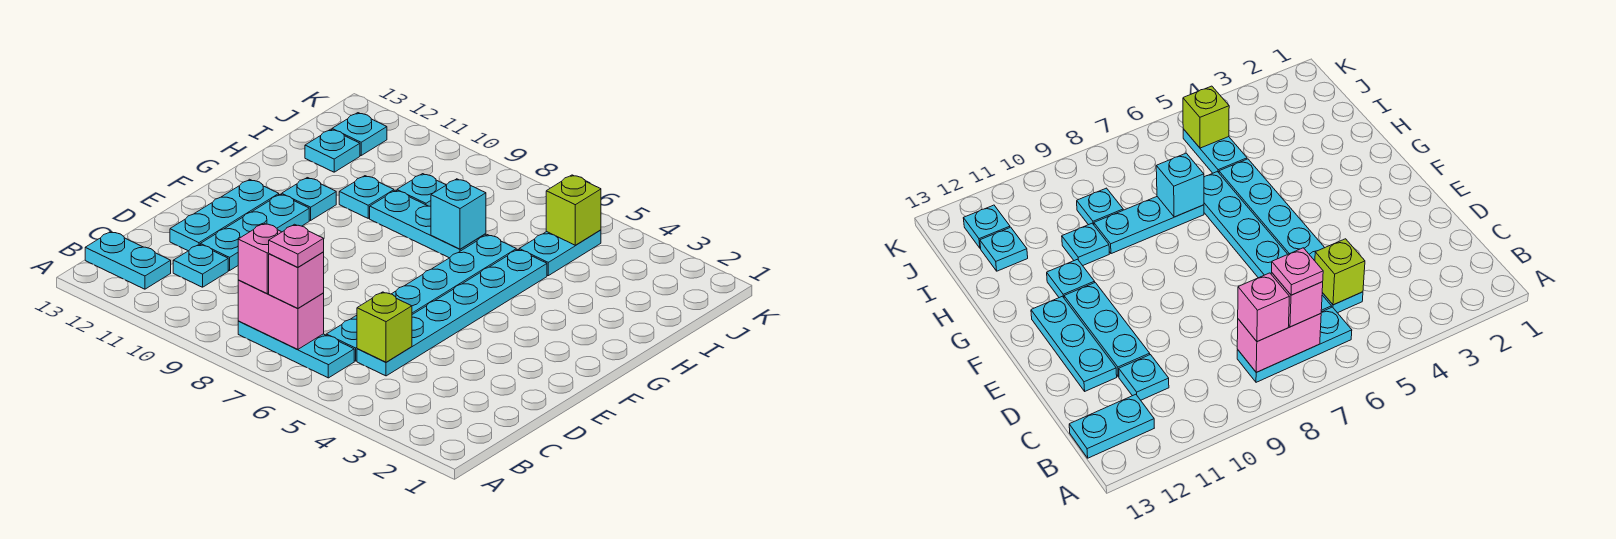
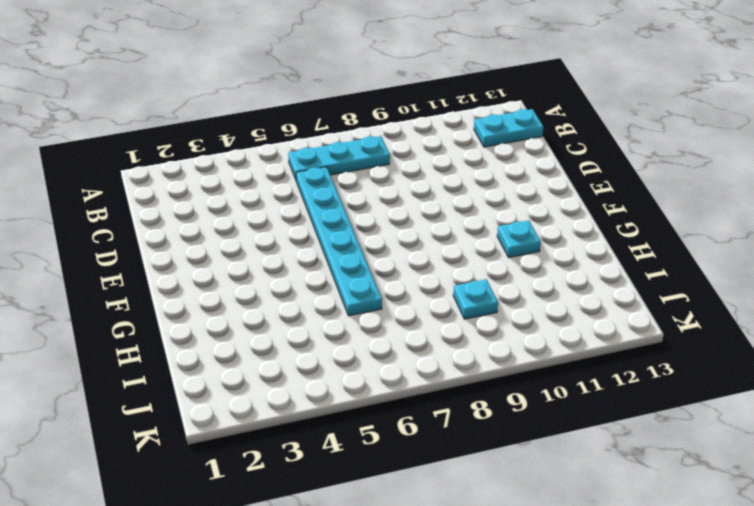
none -> cyan plate C5:H5 level 1
none -> cyan plate C11 level 1
none -> cyan plate D11:F11 level 1

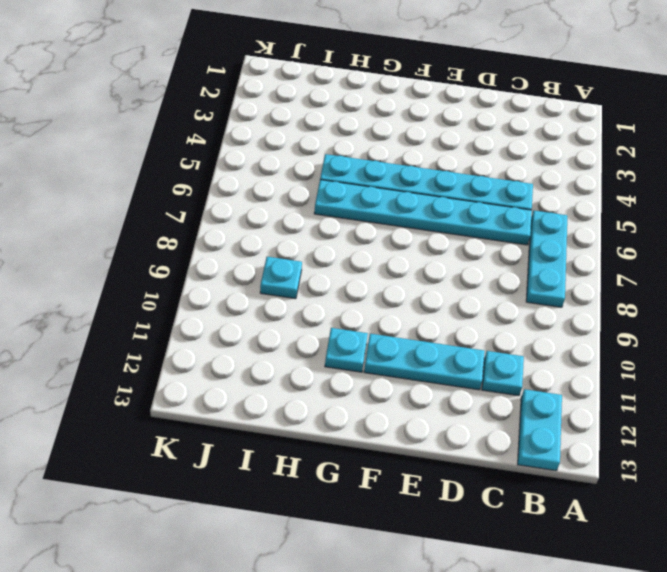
none -> cyan plate D12:F12 level 1
none -> cyan plate H7:H9 level 1
none -> cyan plate H10 level 1

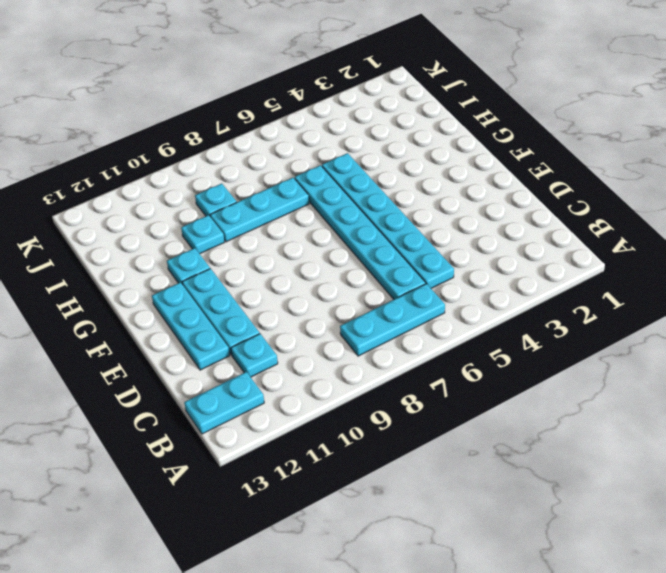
none -> cyan plate I5:J5 level 1
none -> cyan plate I12 level 1
none -> cyan plate J12 level 1

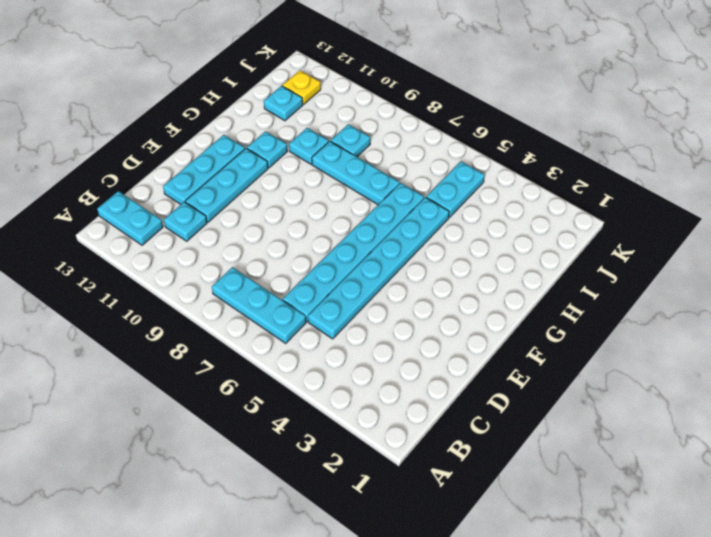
yellow plate J12 level 1 -> cyan plate J12 level 1
none -> pink brick B7:B8 level 2
none -> lime brick C5 level 2
none -> cyan brick H7 level 2

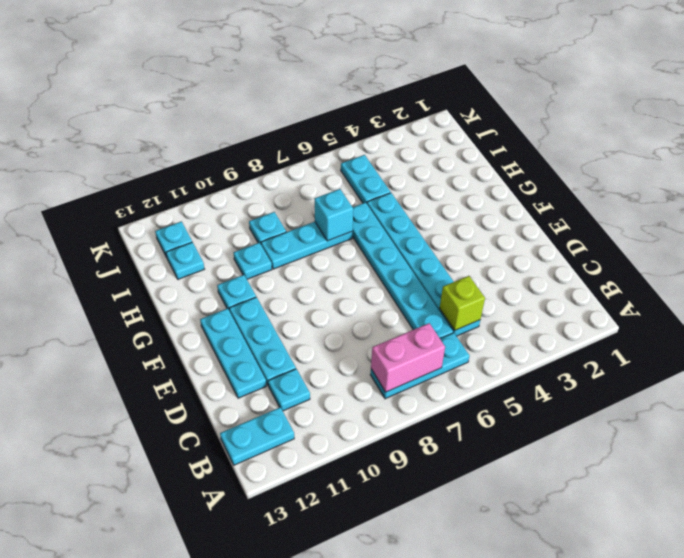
none -> lime brick J5 level 2
none -> pink brick B7 level 3
none -> pink brick B8 level 3

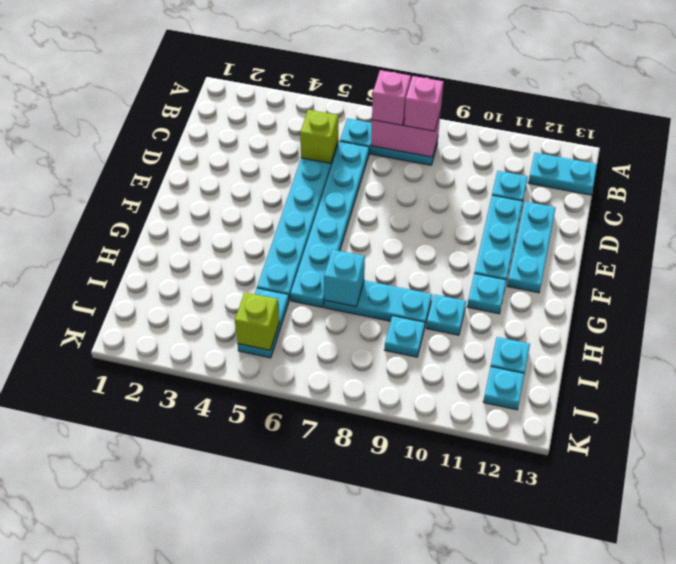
none -> pink plate B7 level 4

